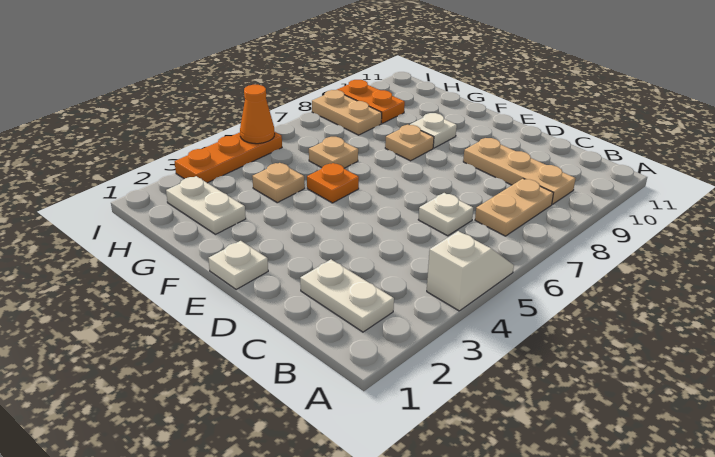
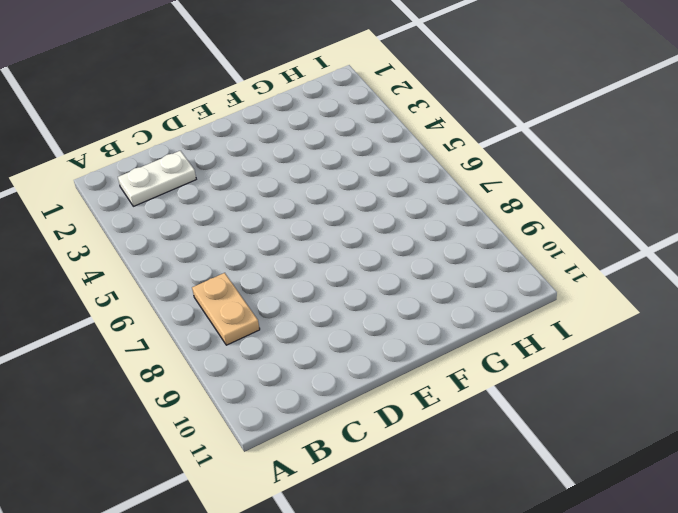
none -> white slope A4:A5 level 1 top 4
none -> tan plate B9:D9 level 1
none -> white plate C6 level 1

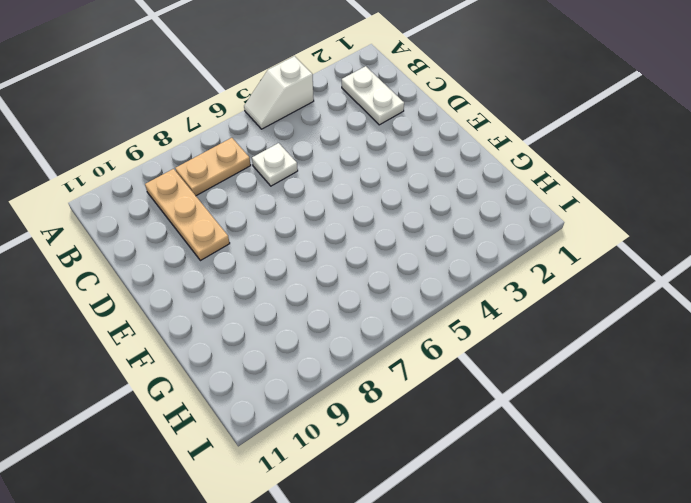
none -> white plate E1 level 1
none -> orange plate F5 level 1
none -> tan plate F8 level 1

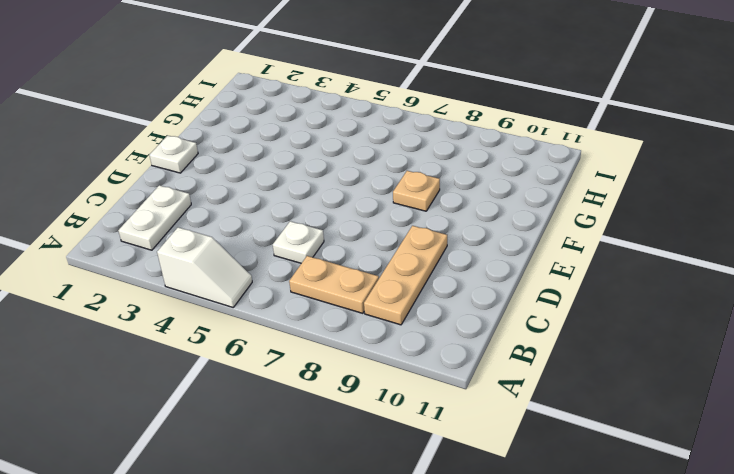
none -> orange plate F5 level 1
none -> white plate F9 level 1
none -> white plate G2:H2 level 1

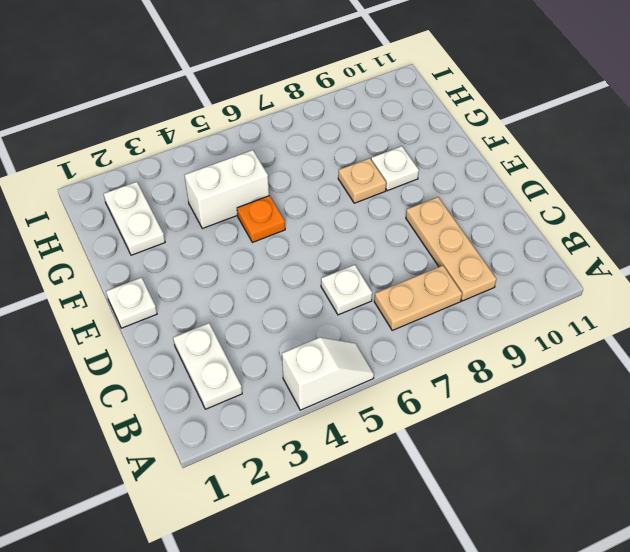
white brick G4:G5 level 1 -> tan plate G4 level 1
none -> tan plate G6 level 1
none -> tan plate H8:I8 level 1
none -> orange plate H9:I9 level 1

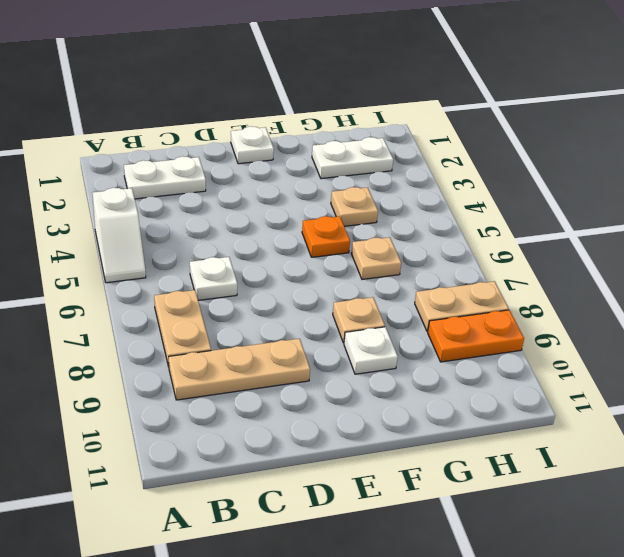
none -> orange plate I3:I5 level 1
none -> orange cone I5 level 2

